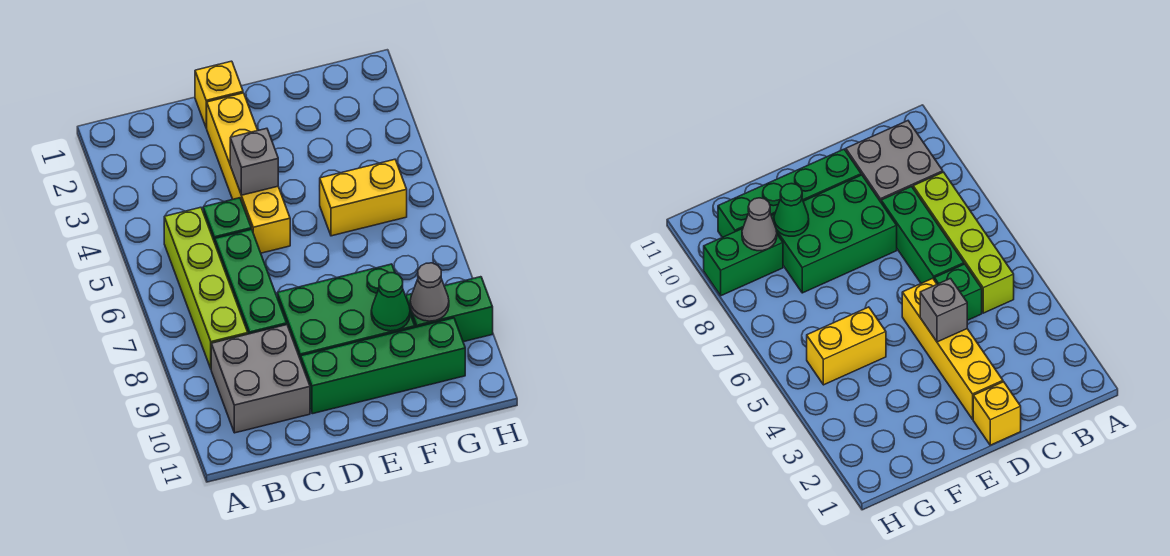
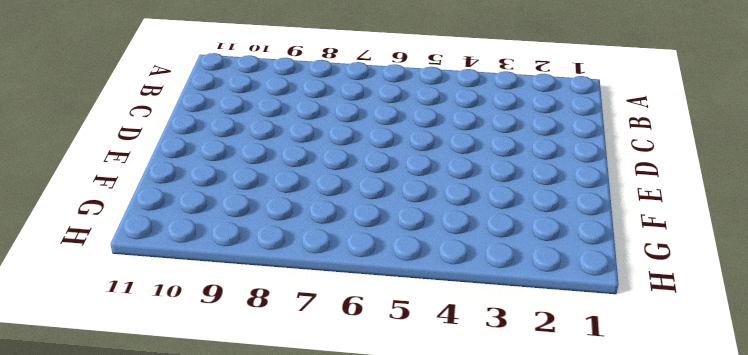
none -> lime brick B5:B8 level 1
none -> grey brick B9:C10 level 1
none -> green brick C5 level 1

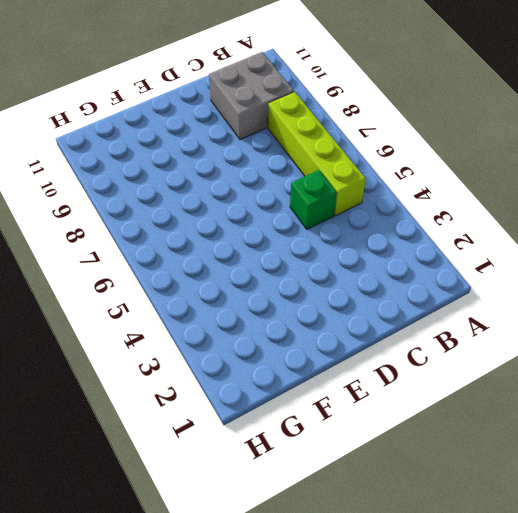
none -> green brick C6:C8 level 1
none -> yellow brick D1 level 1
none -> yellow brick D2:D5 level 1

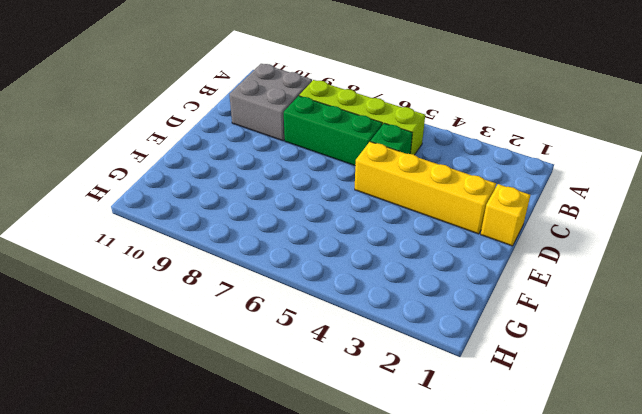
none -> green brick D8:F9 level 1
none -> green brick D10:G10 level 1
none -> yellow brick F5:G5 level 1

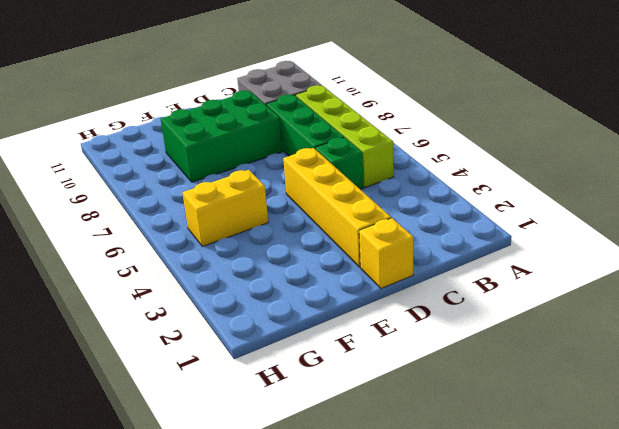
none -> green brick D10:G10 level 1
none -> green brick G9:H9 level 1
none -> grey brick D4 level 2

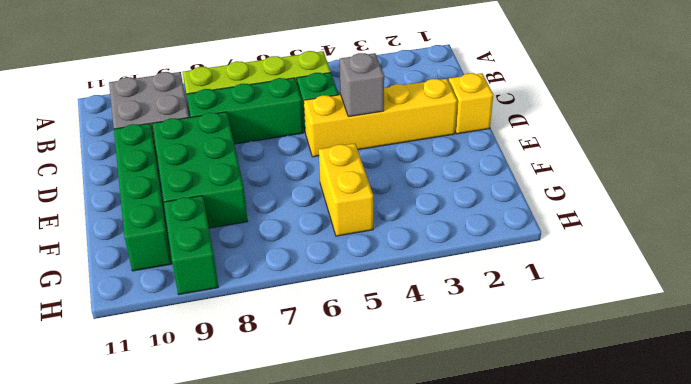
none -> green cone F9 level 2
none -> grey cone G9 level 2

